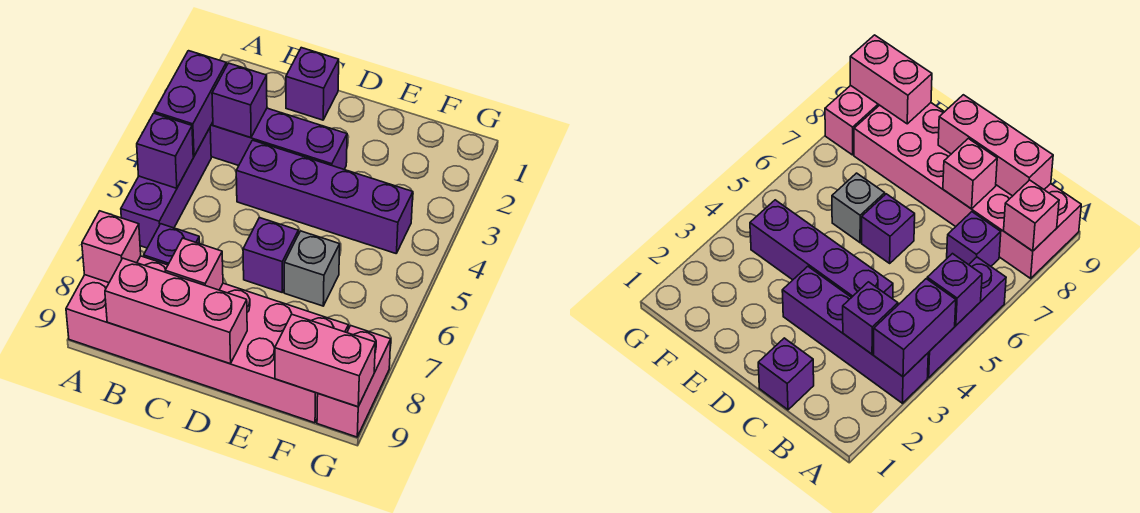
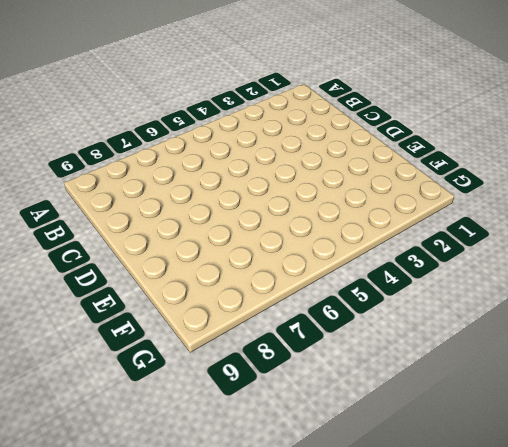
none -> purple brick A3:D3 level 1
none -> purple brick A4:A6 level 1
none -> pink brick A8:F9 level 1

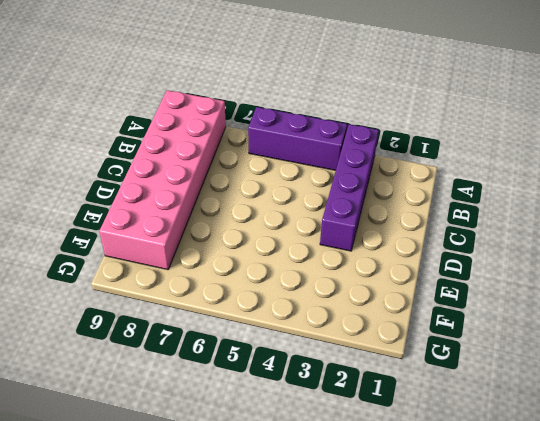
none -> purple brick B7 level 1
none -> purple brick C1 level 1
none -> purple brick C4:F4 level 1

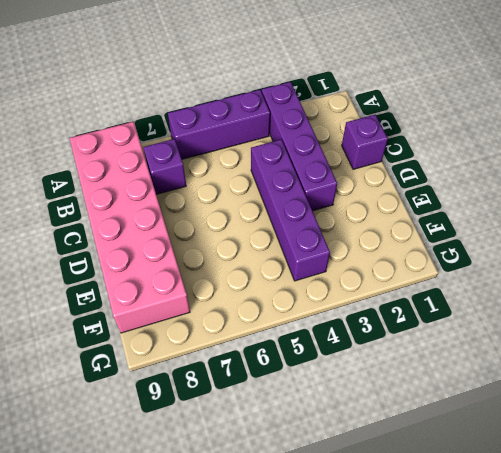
none -> purple brick D6 level 1
none -> grey brick E6 level 1
none -> pink brick G8:G9 level 1

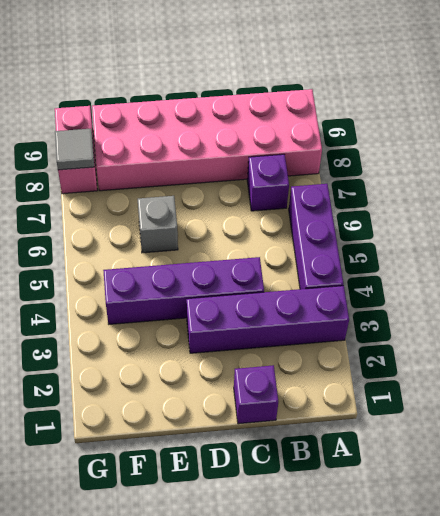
grey tile G8 level 2 -> none
none -> purple brick D6 level 1
none -> purple brick A3:A4 level 2
none -> purple brick A5 level 2

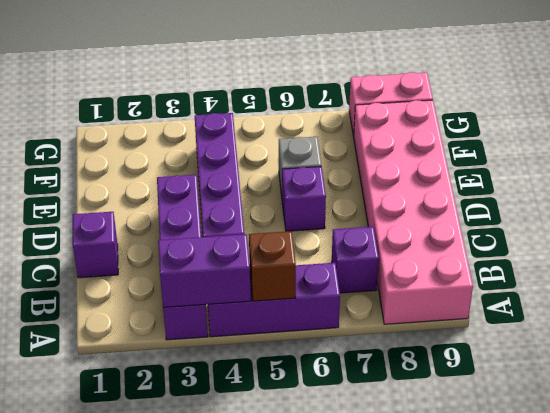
brown brick A5 level 2 -> purple brick A5 level 2
none -> pink brick A8 level 2
none -> purple brick B3 level 2
none -> pink brick B9:D9 level 2

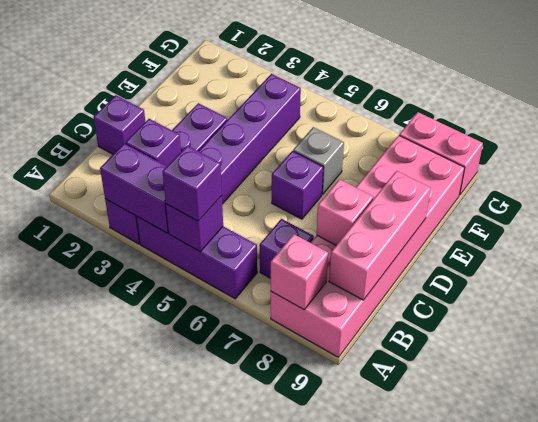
purple brick A5 level 3 -> none
none -> pink brick F9:G9 level 2

